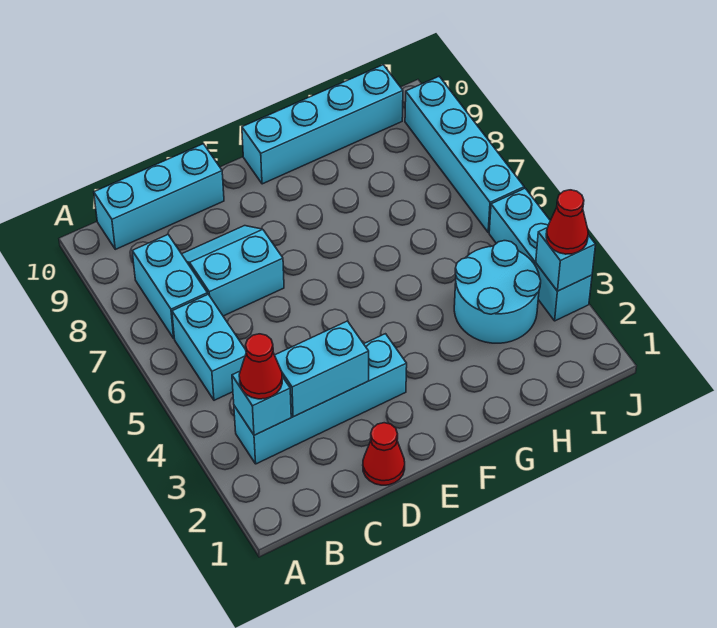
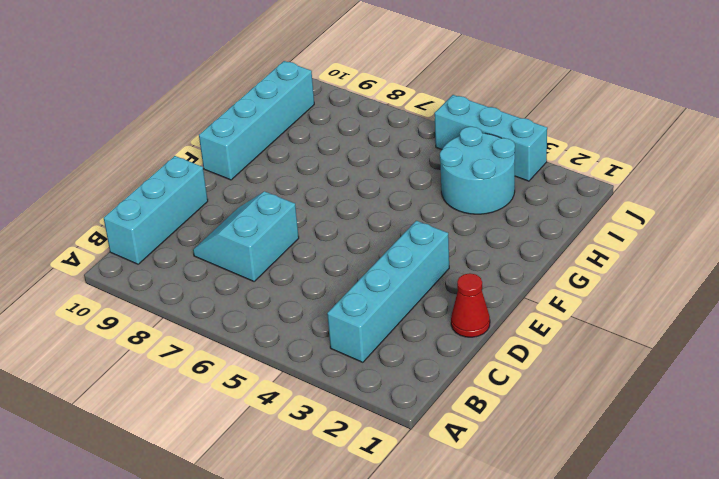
none -> cyan brick B5:B6 level 1
none -> cyan brick B7:B8 level 1
none -> cyan brick J6:J9 level 1

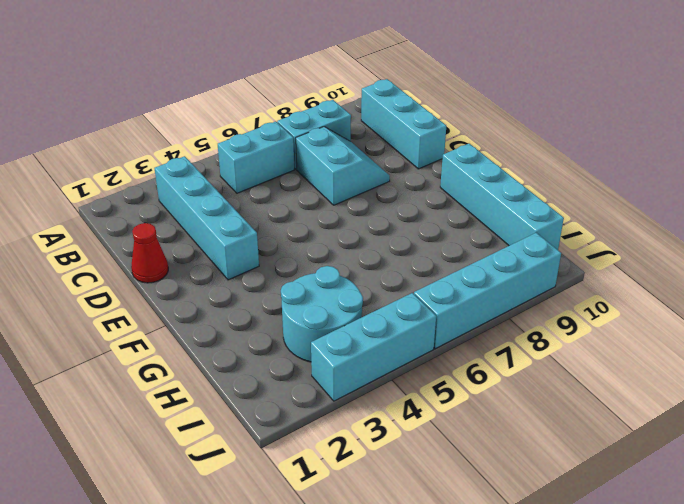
none -> cyan brick B3 level 2
none -> cyan brick C3:D3 level 2
none -> cyan brick J3 level 2

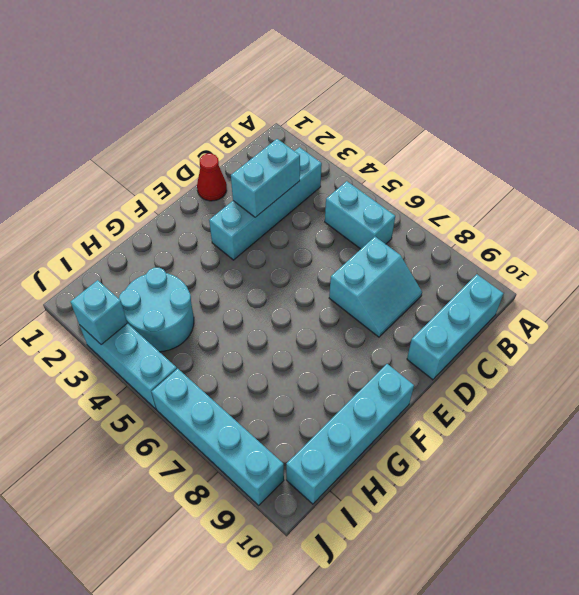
none -> cyan brick B7:B8 level 1
none -> cyan brick B3 level 2
none -> red cone B3 level 3

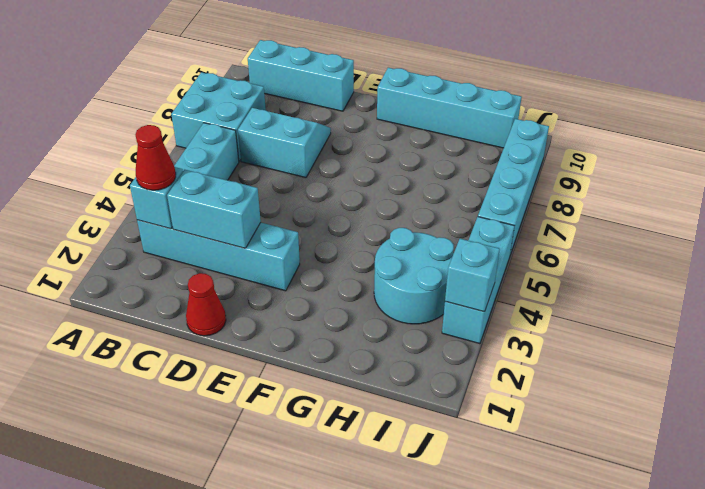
cyan brick A7:B8 level 1 -> cyan brick B7:B8 level 1
none -> red cone J3 level 3

